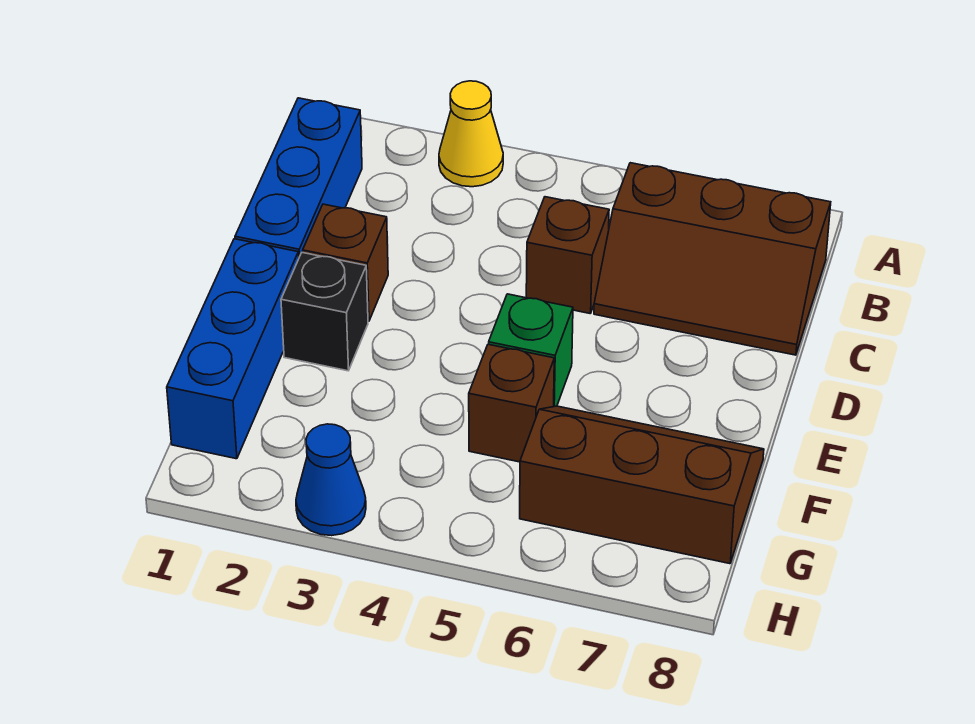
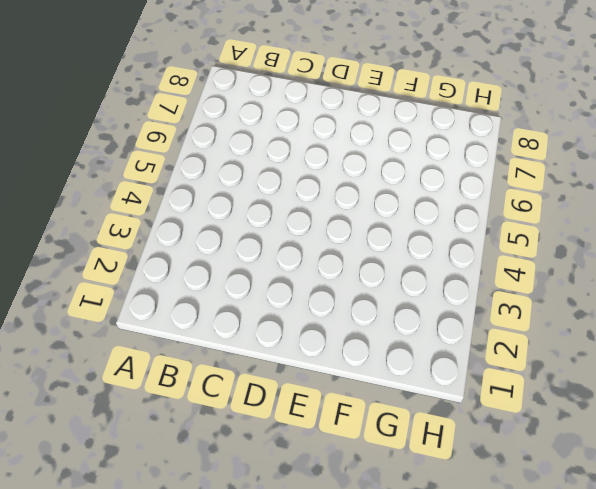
none -> yellow cone A3 level 1
none -> blue brick B1:D1 level 1

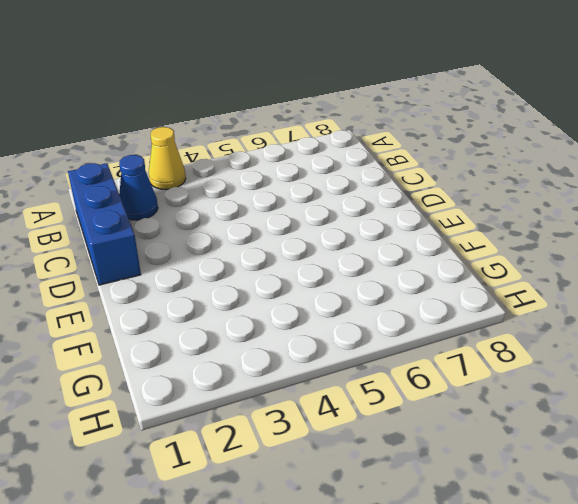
blue cone B2 level 1 -> blue cone H3 level 1
none -> brown slope B6:C8 level 1 top B
none -> brown brick C5 level 1

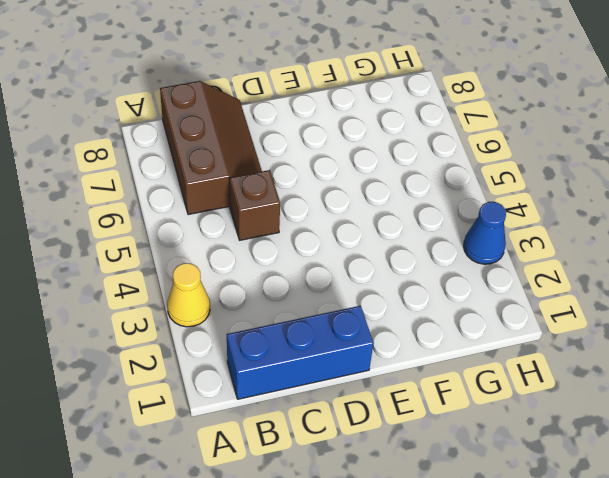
none -> brown brick D2 level 1
none -> blue brick E1:G1 level 1

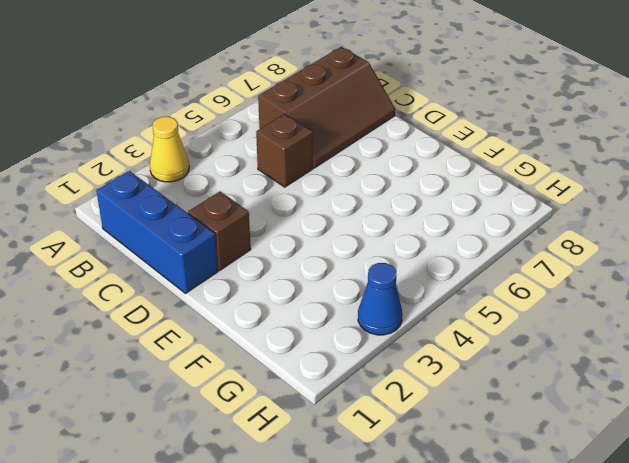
none -> blue brick E1:G1 level 1
none -> black brick E2 level 1

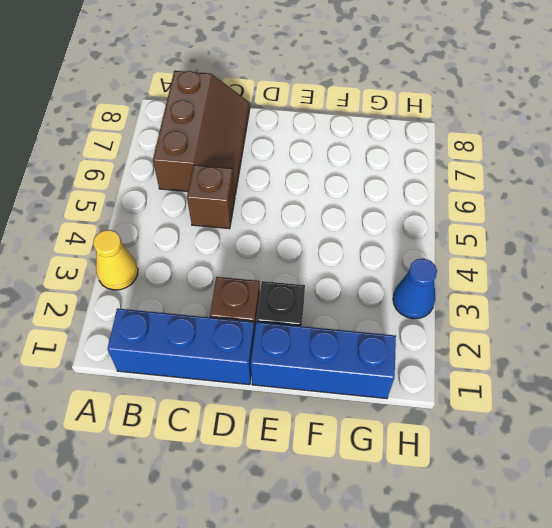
none -> green brick E5 level 1
none -> brown brick F5 level 1

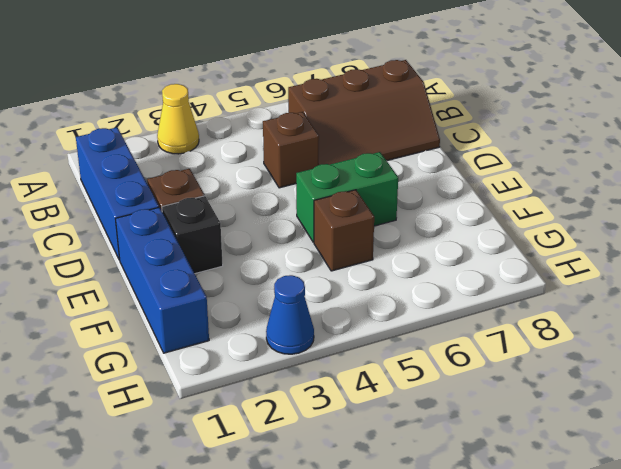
green brick E5:E6 level 1 -> green brick E5 level 1
none -> brown slope F6:G8 level 1 top G

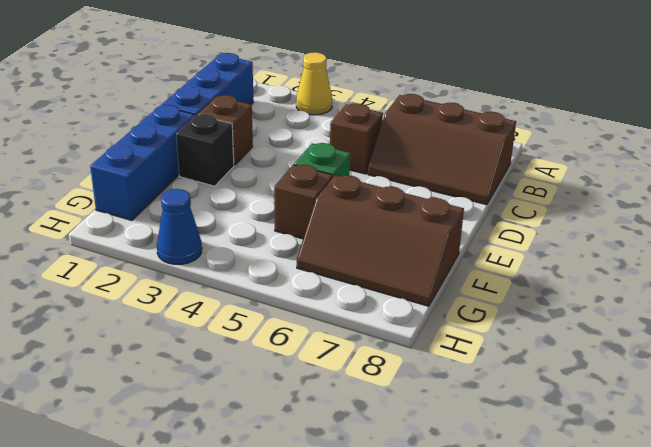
brown slope F6:G8 level 1 top F -> brown slope F6:G8 level 1 top G

